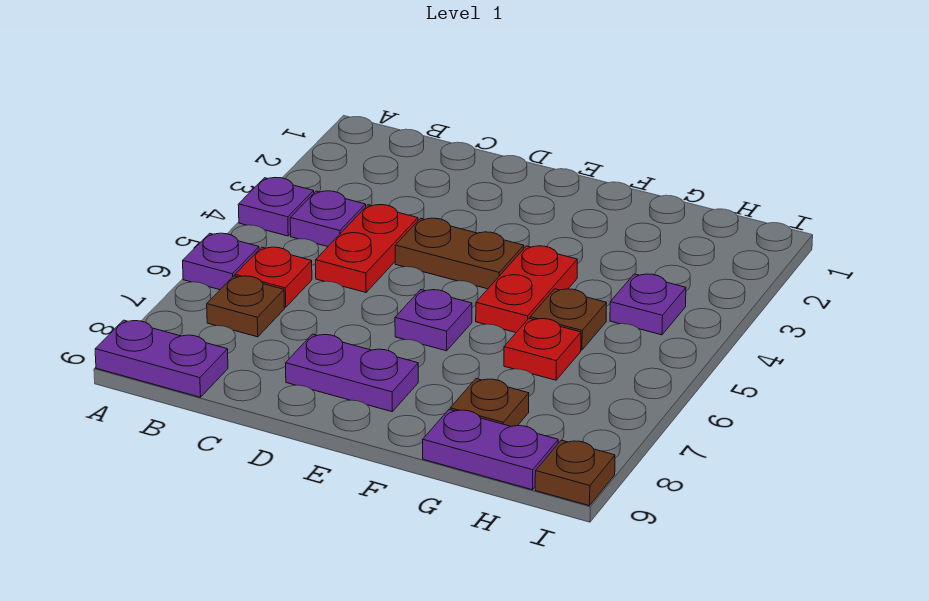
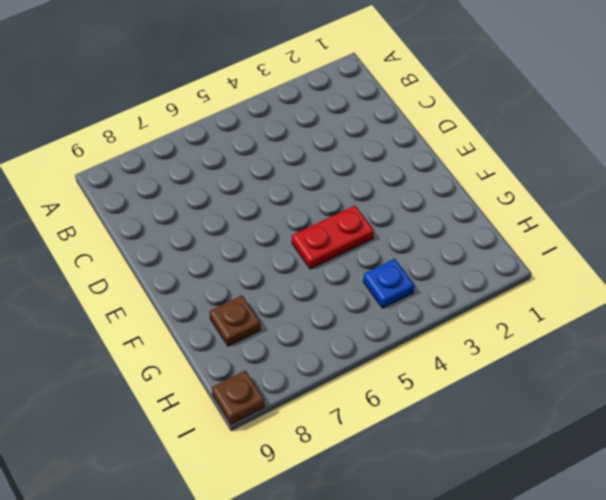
blue plate H4 level 1 -> purple plate H4 level 1
none -> purple plate A4 level 1
none -> purple plate A6 level 1
none -> purple plate A9:B9 level 1

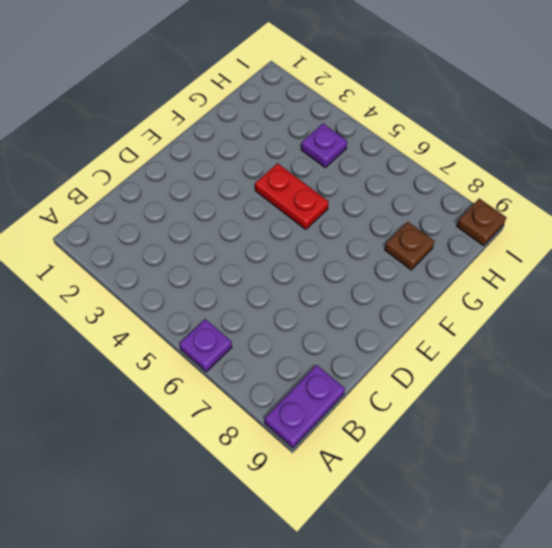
none -> purple plate A4 level 1
none -> purple plate B4 level 1
none -> red plate B6 level 1

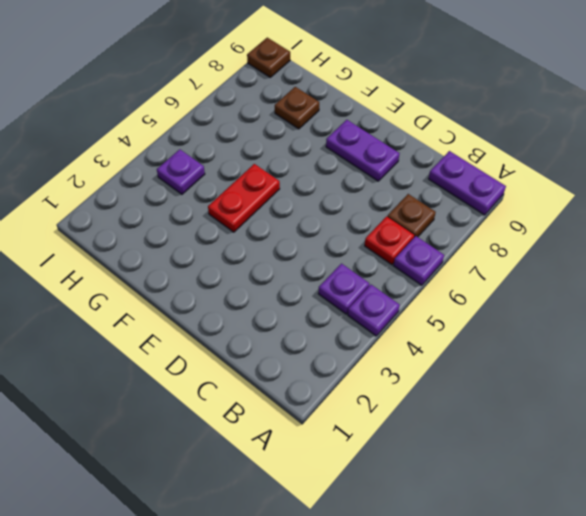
none -> red plate C4:C5 level 1
none -> brown plate D4:E4 level 1
none -> purple plate E6 level 1

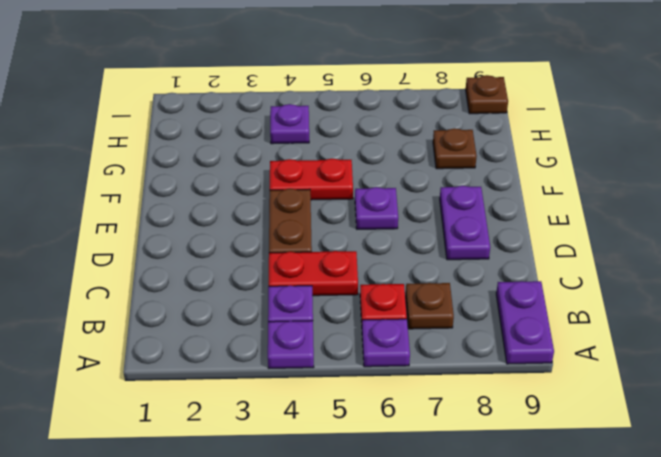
none -> brown plate G5 level 1
none -> red plate G6 level 1
none -> purple plate G9:H9 level 1

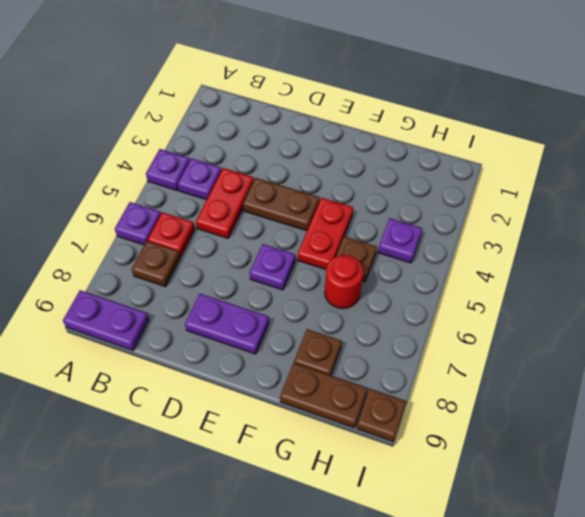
red round brick G6 level 1 -> red plate G6 level 1
brown plate G9:H9 level 1 -> purple plate G9:H9 level 1

